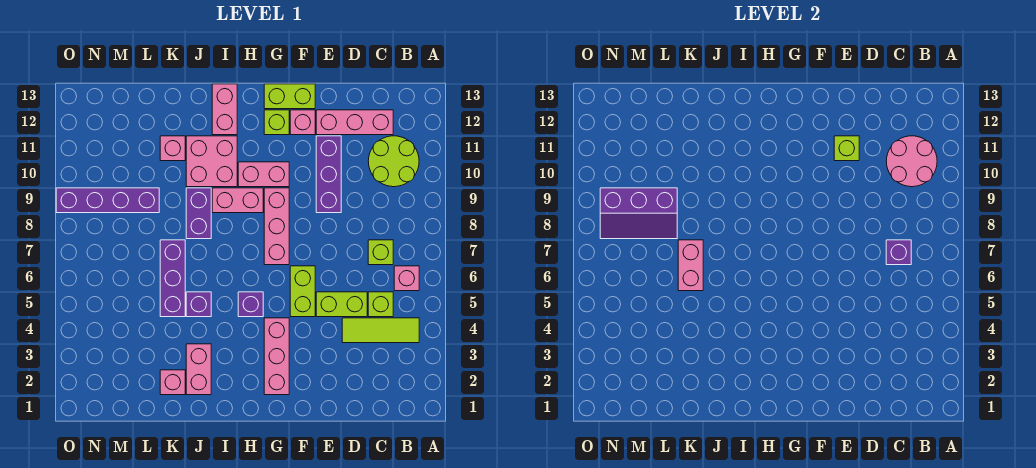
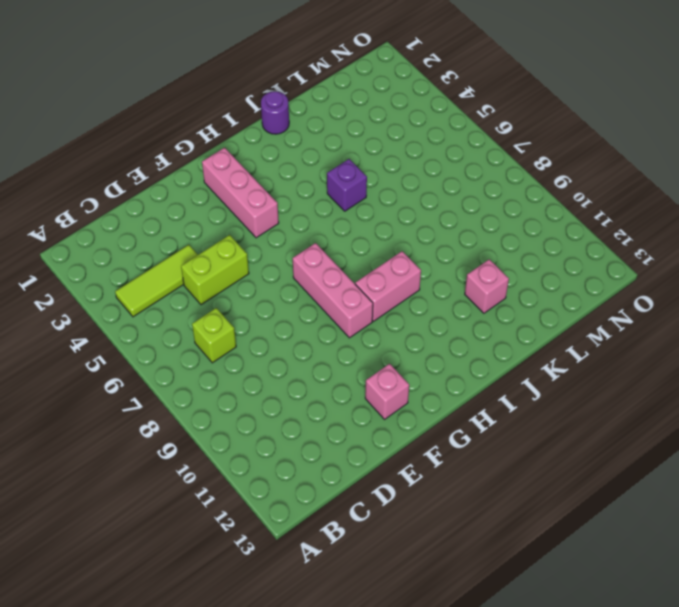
purple round brick J1 level 1 -> none
none -> pink brick B6 level 1
none -> lime round brick B10:C11 level 1
none -> lime brick C5 level 1
none -> pink brick C12:E12 level 1

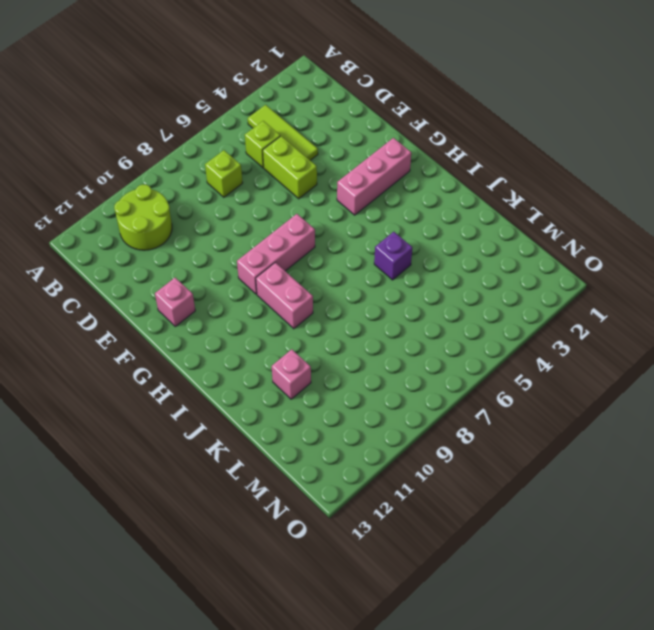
none -> pink brick B6 level 1
none -> pink brick C12:E12 level 1
none -> purple brick E9:E11 level 1
none -> lime brick F5:F6 level 1

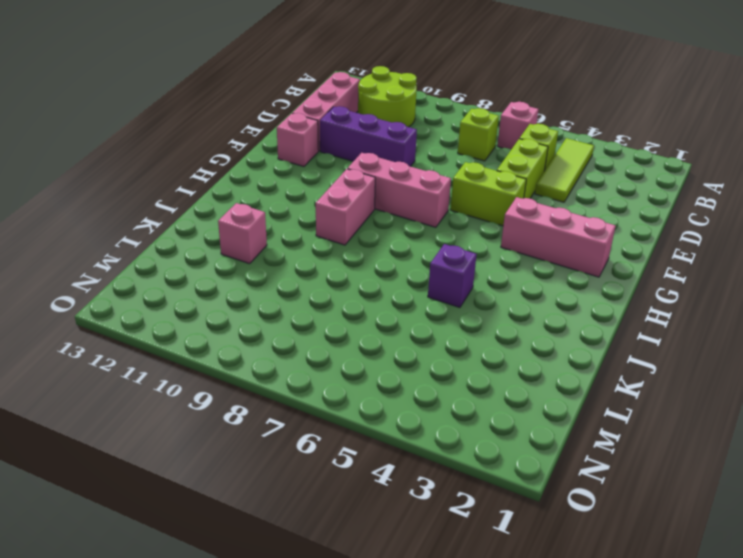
none -> lime brick F13:G13 level 1
none -> pink brick G10:H10 level 1
none -> lime brick G12 level 1
none -> purple brick H5 level 1

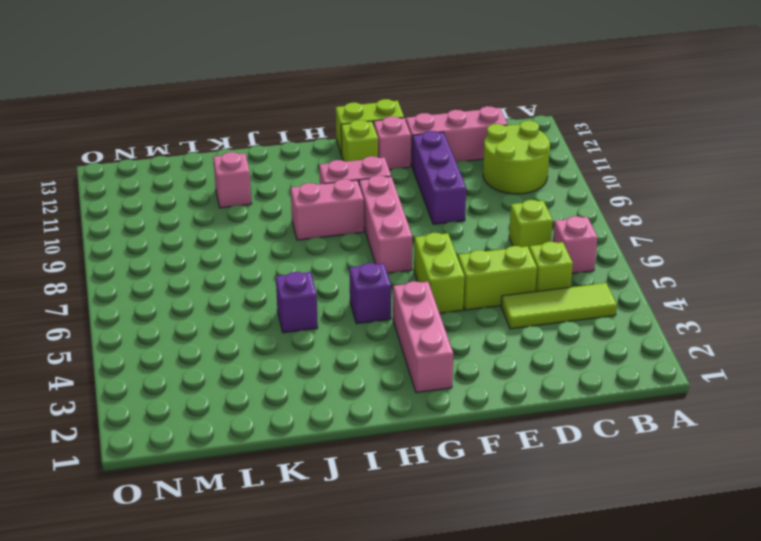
none -> pink brick I10:J11 level 1
none -> pink brick I12:I13 level 1
none -> pink brick J2:J3 level 1
none -> purple brick J8:J9 level 1

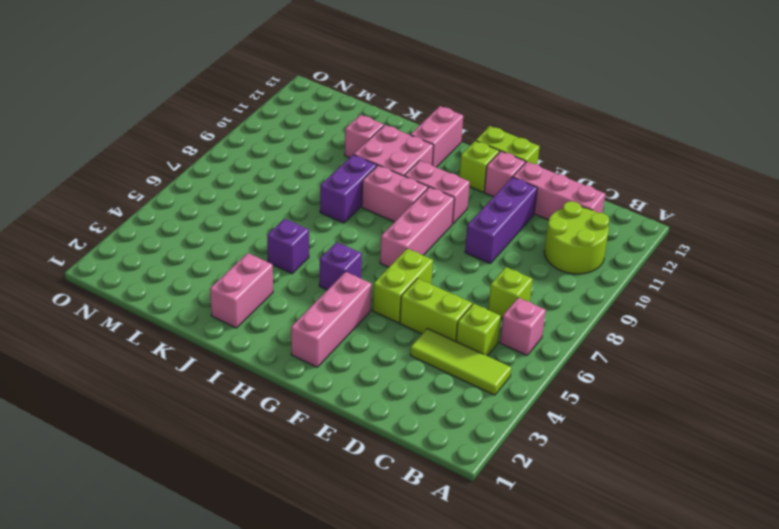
none -> pink brick K2 level 1
none -> purple brick K5:K7 level 1
none -> purple brick L9:O9 level 1
none -> pink round brick B10:C11 level 2

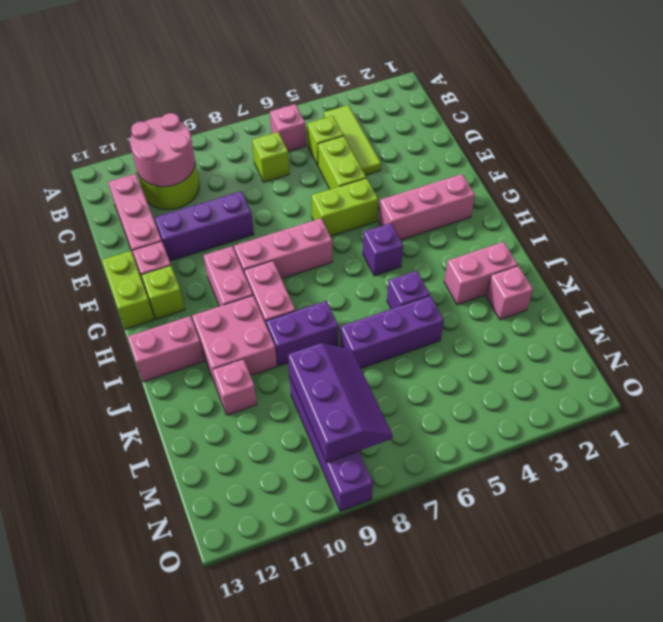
none -> purple brick C7 level 2
none -> lime brick E11 level 2
none -> pink brick K6:K7 level 2

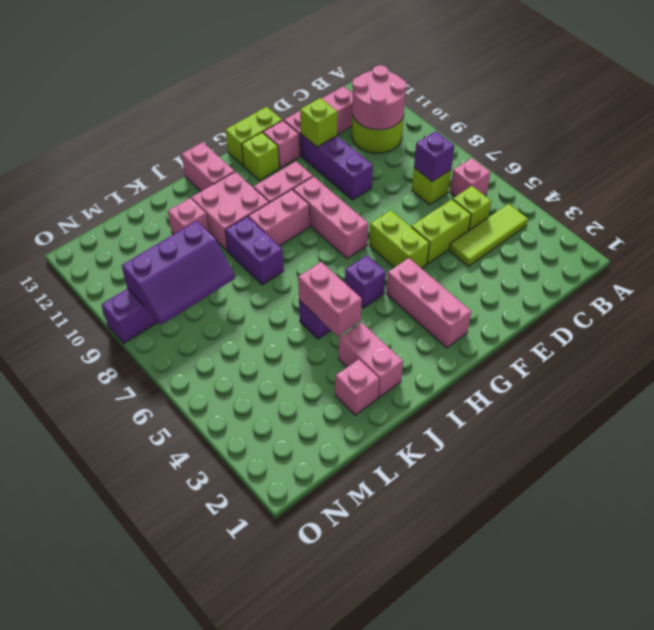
pink brick J4:J5 level 2 -> pink brick K6:K7 level 2
none -> purple brick K5:K7 level 1

